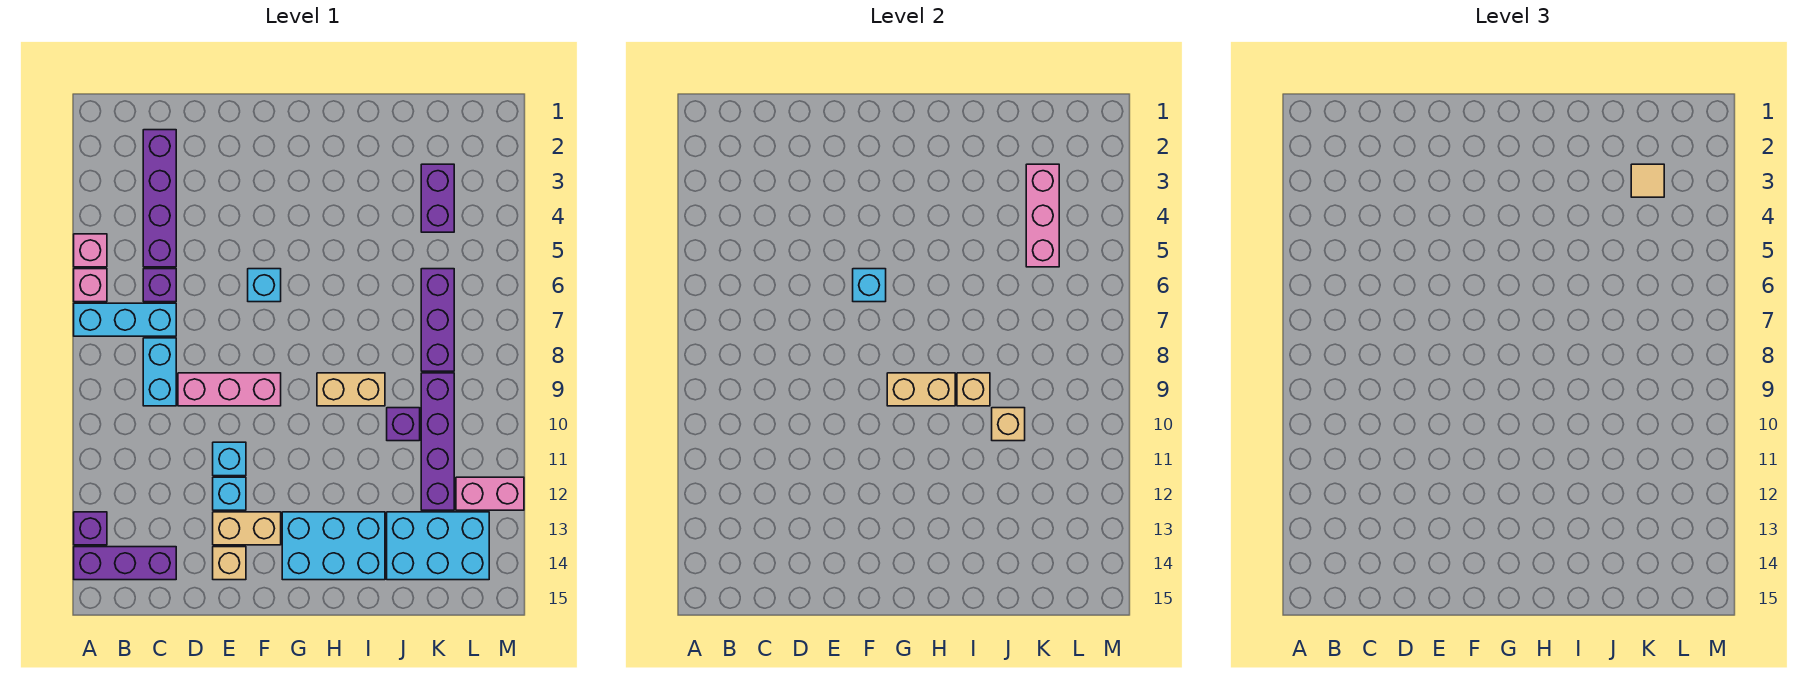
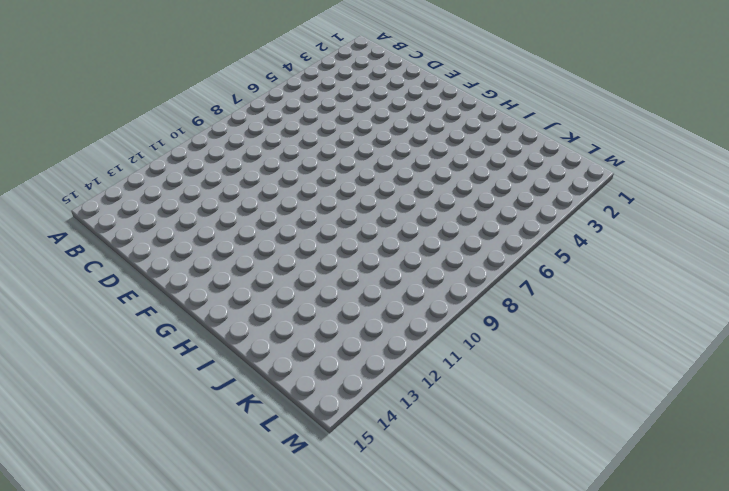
none -> pink brick A5 level 1
none -> pink brick A6 level 1
none -> cyan brick A7:C7 level 1

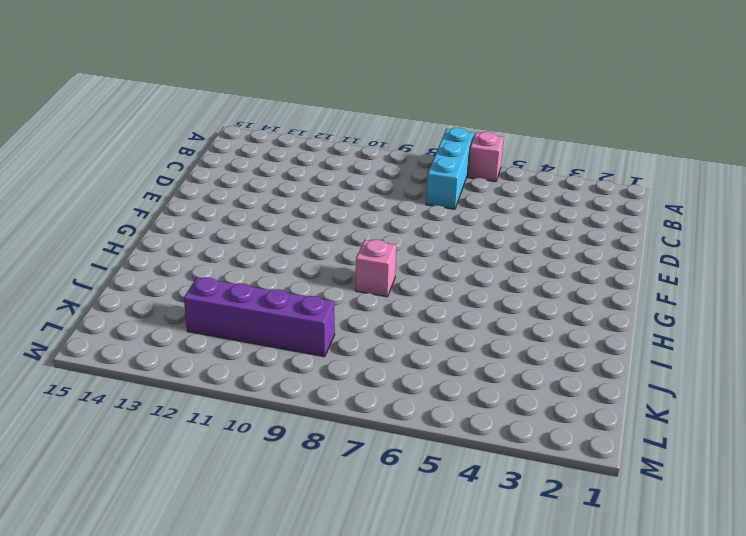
pink brick H8 level 1 -> pink brick A5 level 1
none -> purple brick A13 level 1
none -> purple brick A14:C14 level 1
none -> purple brick C2:C5 level 1

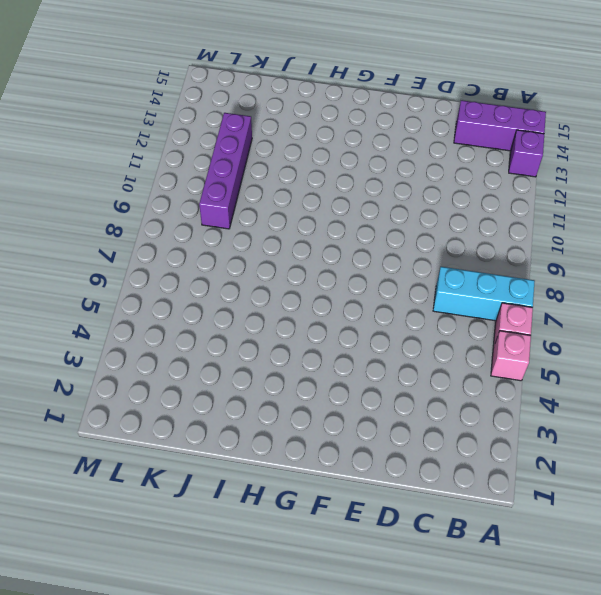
none -> purple brick C2:C5 level 1
none -> purple brick C6 level 1
none -> cyan brick C8:C9 level 1

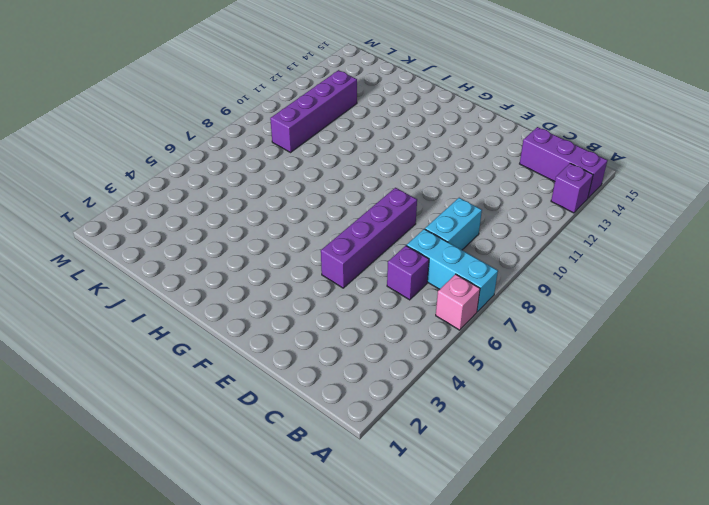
purple brick E5:E8 level 1 -> purple brick C2:C5 level 1
none -> pink brick A5 level 1
none -> pink brick D9:F9 level 1
none -> cyan brick E11 level 1

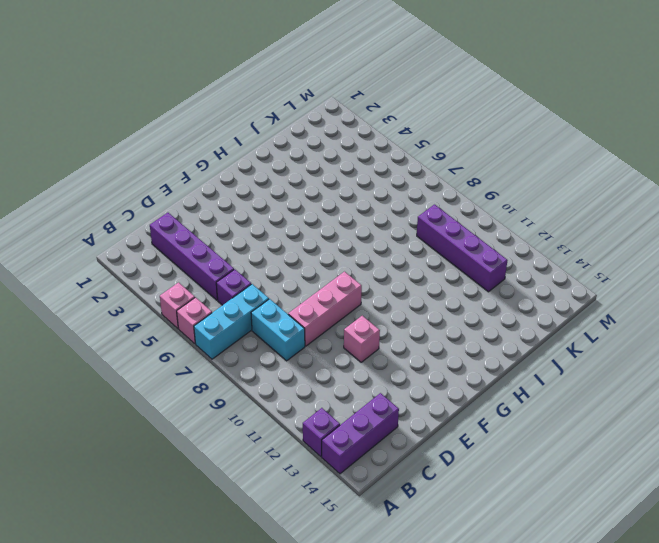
pink brick E11 level 1 -> cyan brick E11 level 1
none -> cyan brick E12 level 1
none -> tan brick E13:F13 level 1
none -> tan brick E14 level 1

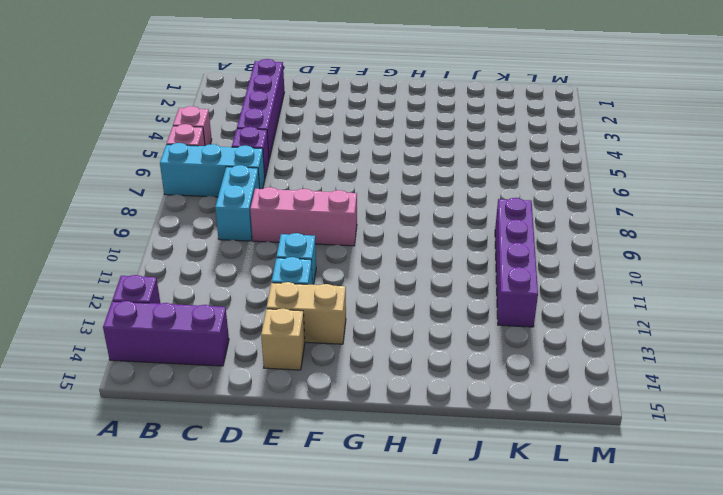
none -> cyan brick F6 level 1
none -> cyan brick G13:I14 level 1
none -> tan brick H9:I9 level 1

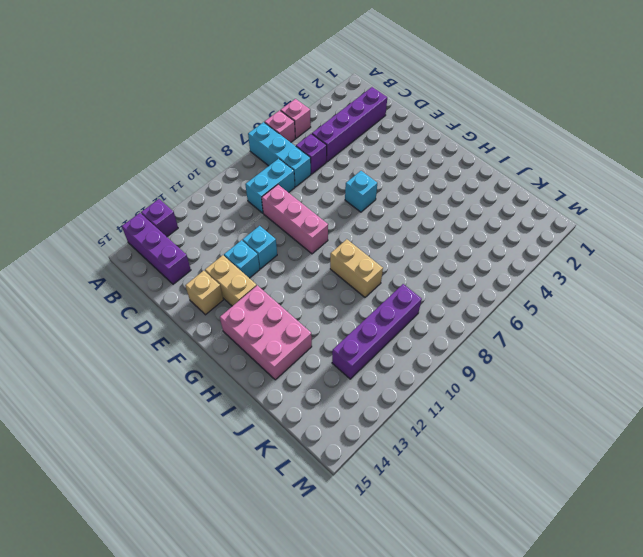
pink brick G13:I14 level 1 -> cyan brick G13:I14 level 1
none -> purple brick J10 level 1
none -> cyan brick J13:L14 level 1
none -> purple brick K3:K4 level 1

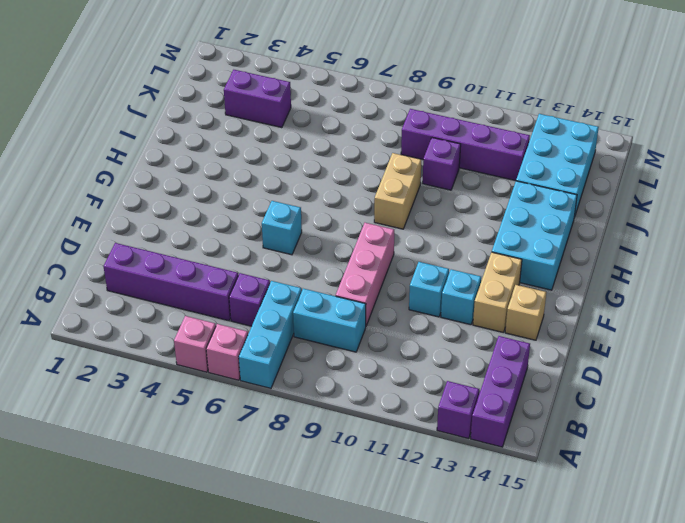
none -> purple brick K6:K8 level 1
none -> pink brick L12:M12 level 1
none -> cyan brick F6 level 2

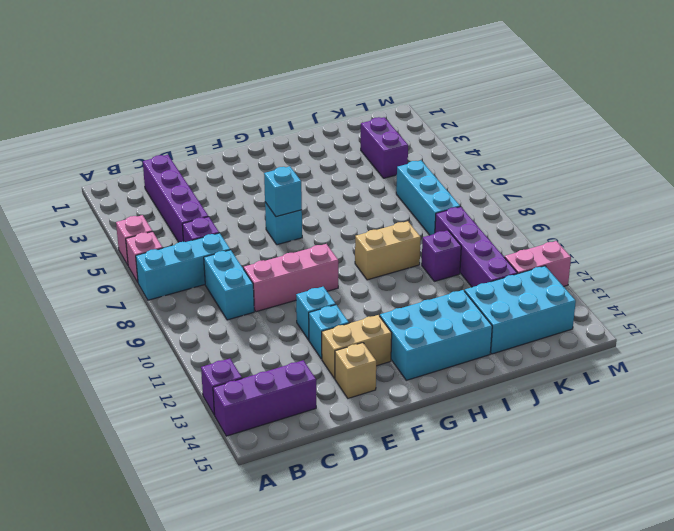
cyan brick K6:K8 level 1 -> purple brick K6:K8 level 1
none -> tan brick G9:H9 level 2
none -> tan brick I9 level 2
none -> tan brick J10 level 2

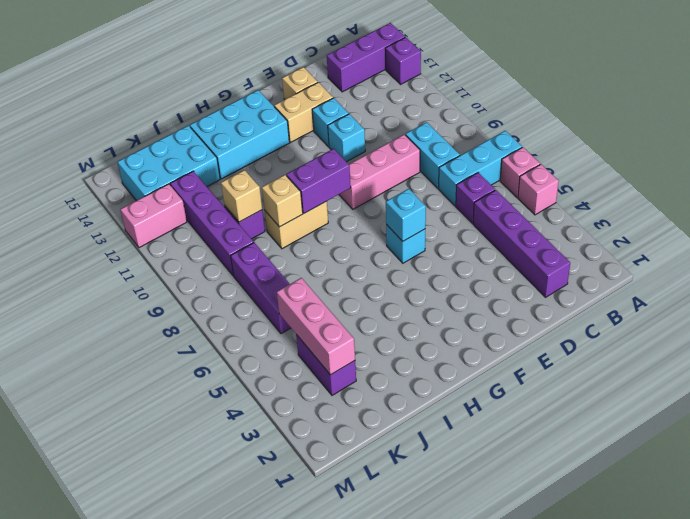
purple brick G9:H9 level 2 -> tan brick G9:H9 level 2
none -> tan tile K3 level 3

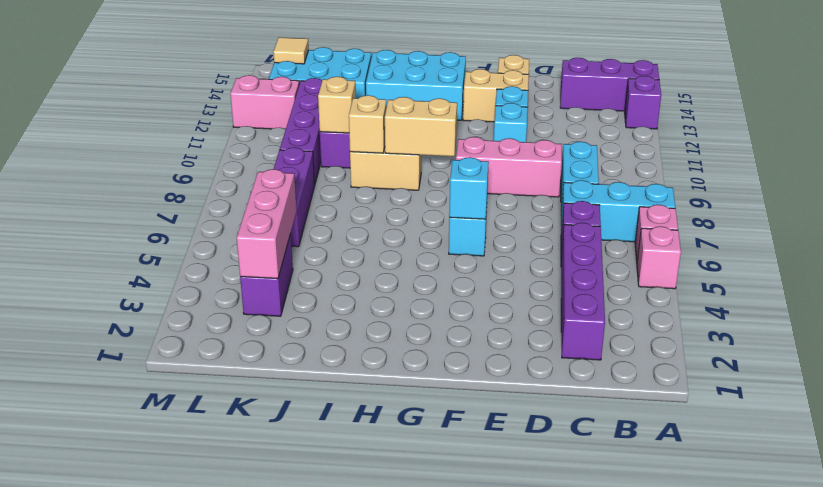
tan tile L14 level 2 -> tan tile K3 level 3

